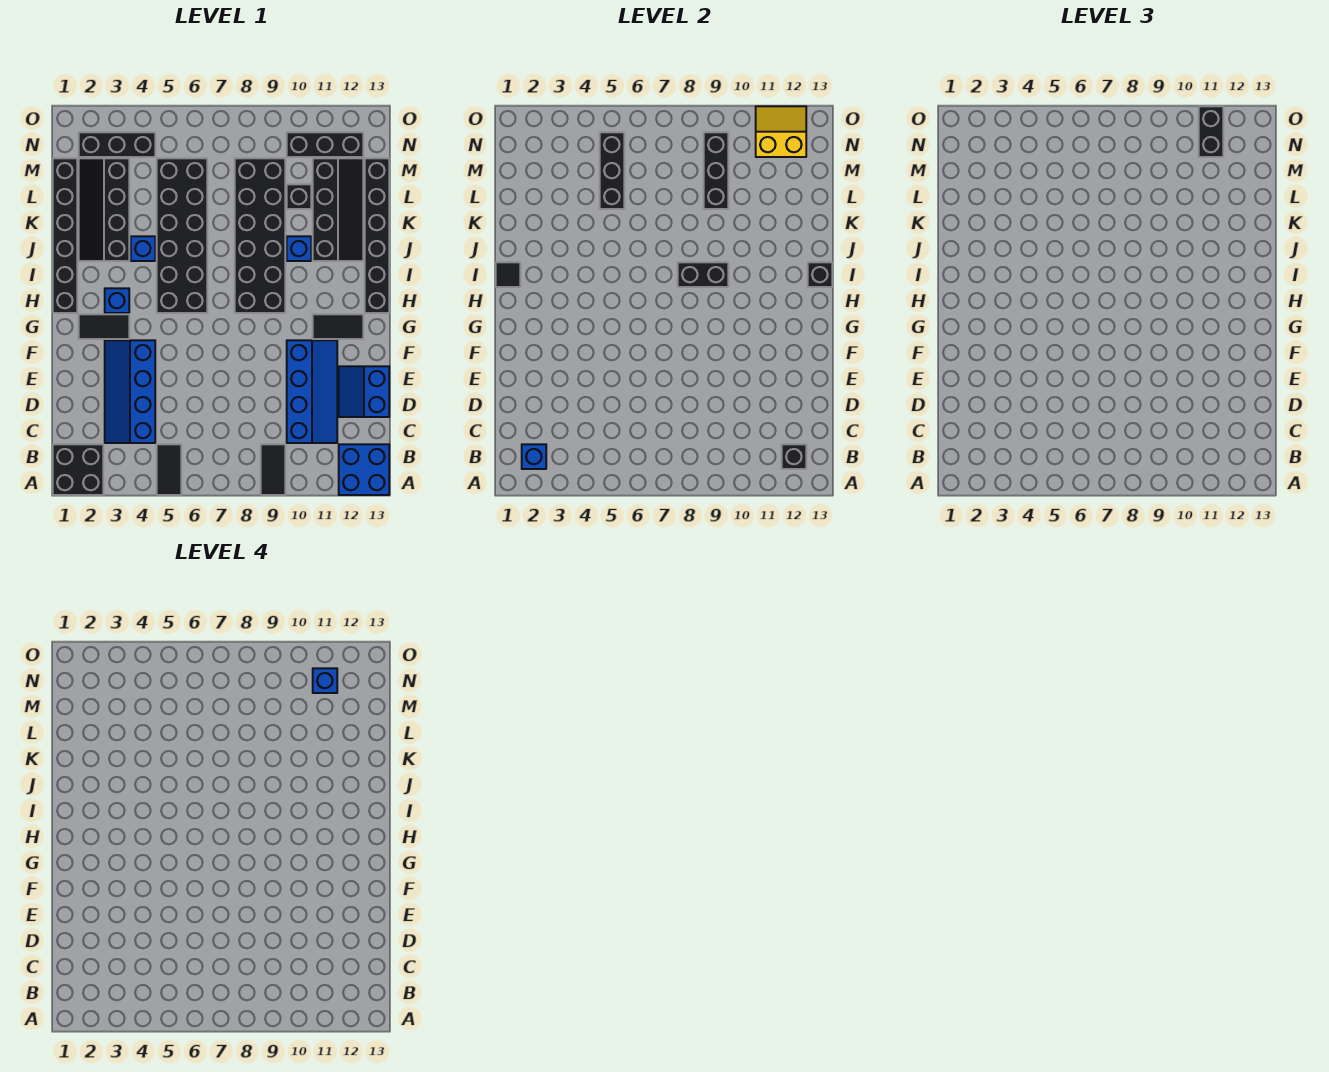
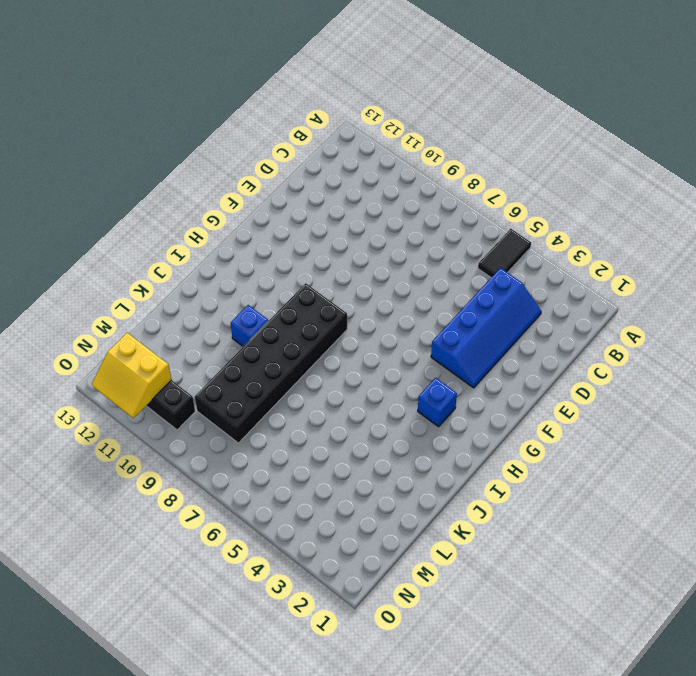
none -> black brick A1:B2 level 1
none -> black tile A9:B9 level 1
none -> blue brick A12:B13 level 1
none -> blue slope C10:F11 level 1 top 10

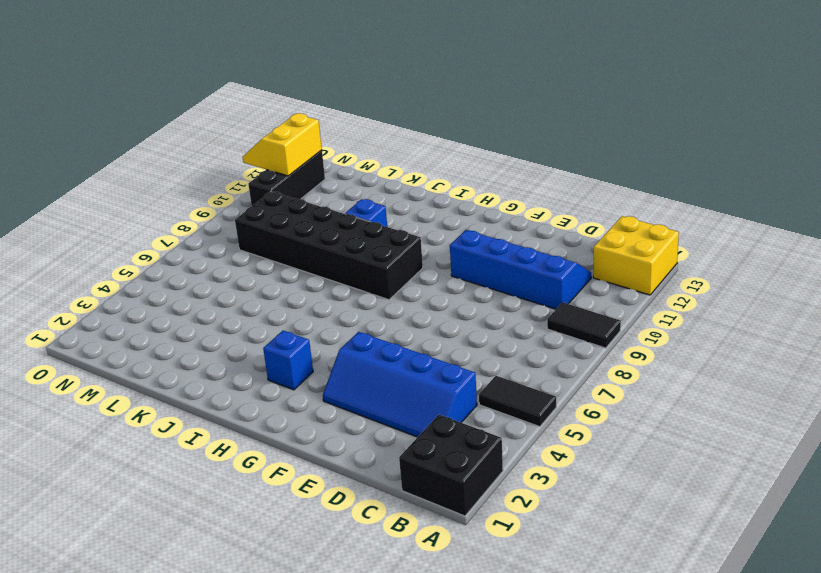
yellow brick A12:B13 level 1 -> blue brick A12:B13 level 1
none -> blue slope D12:E13 level 1 top 13
none -> black tile G2:G3 level 1
none -> black tile G11:G12 level 1
none -> black brick H1:M1 level 1

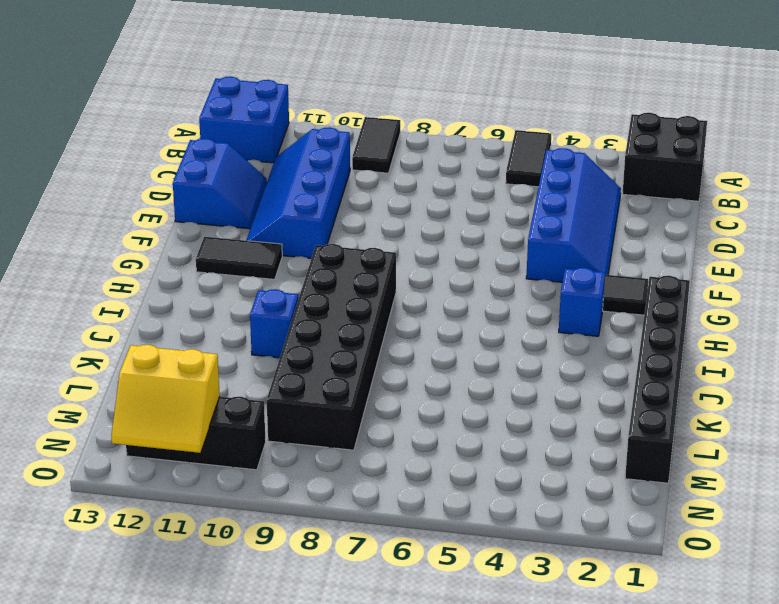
none -> black brick H5:M6 level 1
none -> black brick H13:M13 level 1
none -> black slope J2:M3 level 1 top 3
none -> blue brick J4 level 1

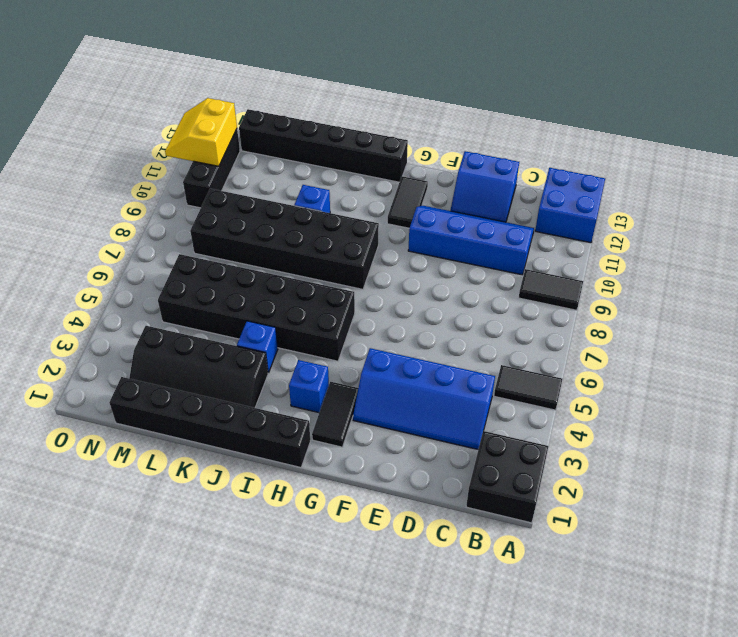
none -> black slope J11:M12 level 1 top 11
none -> black brick L10 level 1
none -> black brick N2:N4 level 1
none -> blue brick B2 level 2

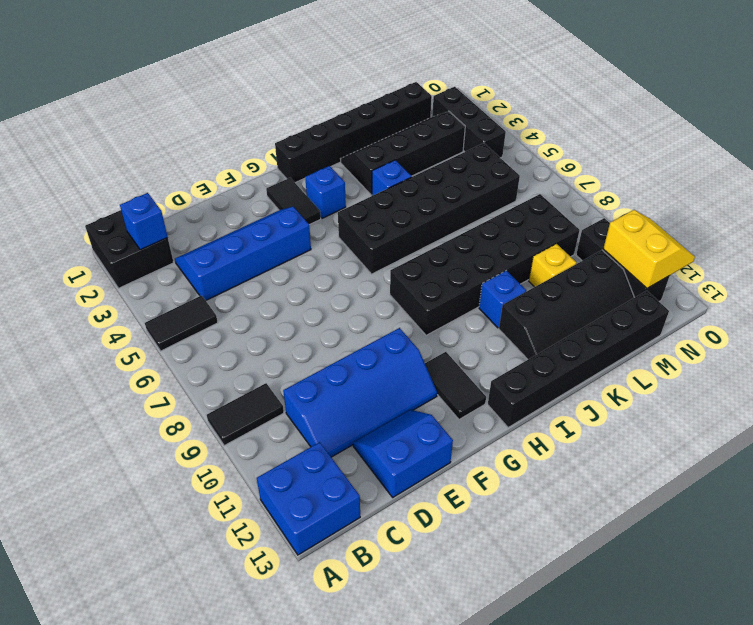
yellow brick L10 level 1 -> black brick L10 level 1
none -> black brick B12 level 2
none -> black tile I1 level 2
none -> black brick I8:I9 level 2
none -> black brick I13 level 2

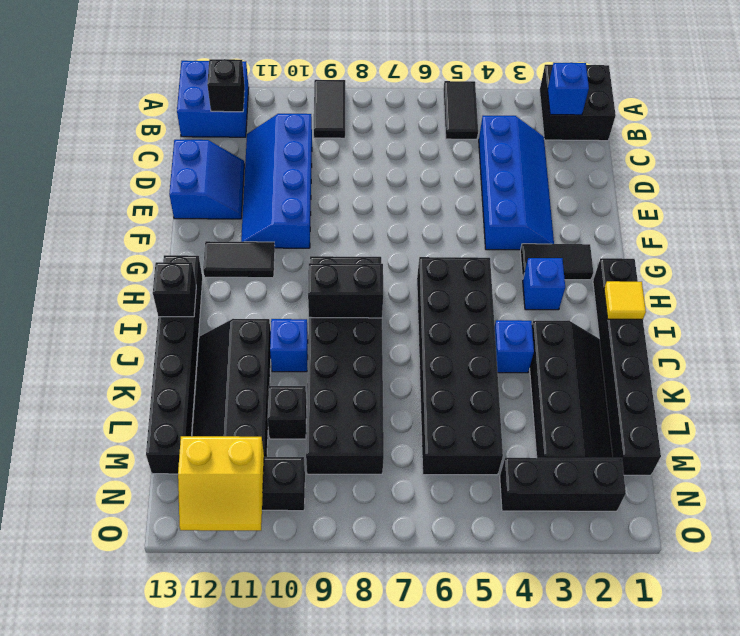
yellow tile I1 level 2 -> black tile I1 level 2
none -> black brick L5:N5 level 2
none -> black brick L9:N9 level 2
none -> black brick N11:O11 level 3
none -> blue brick N11 level 4

